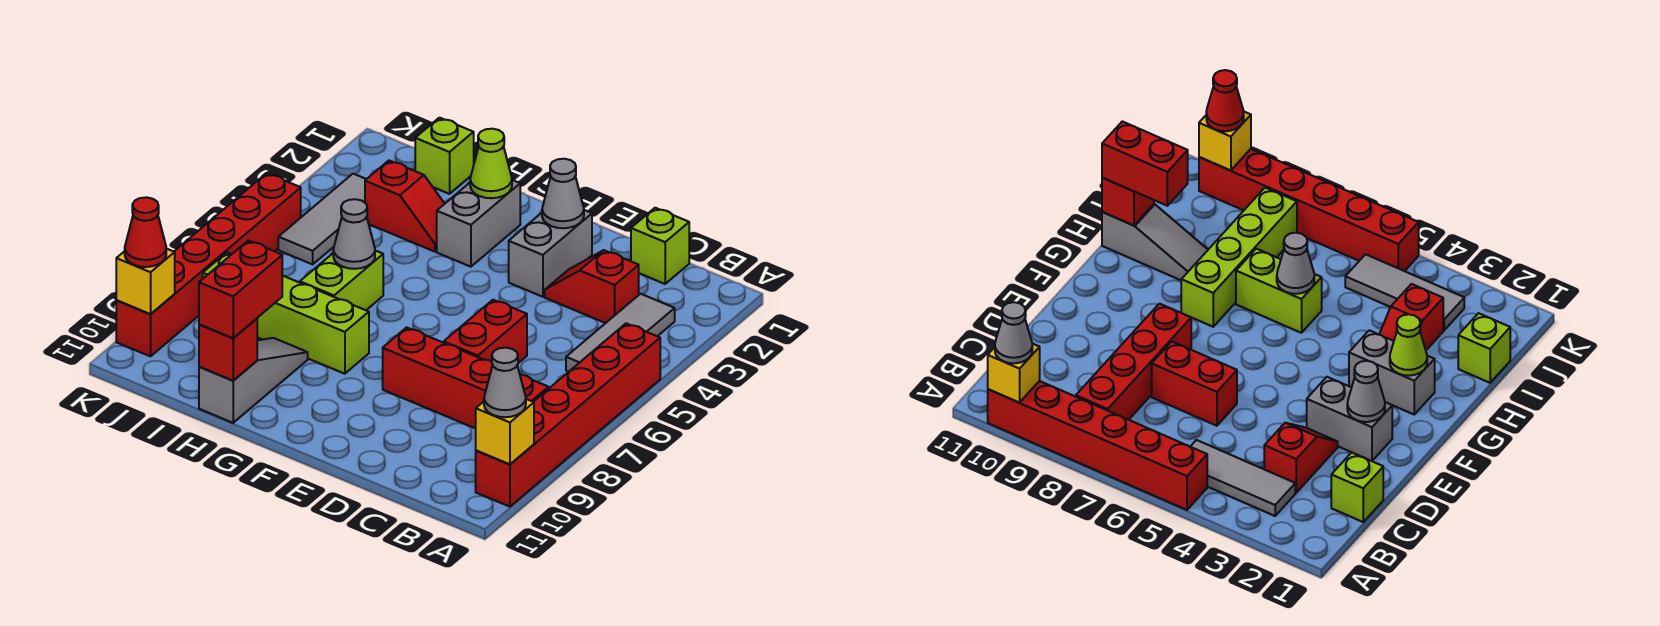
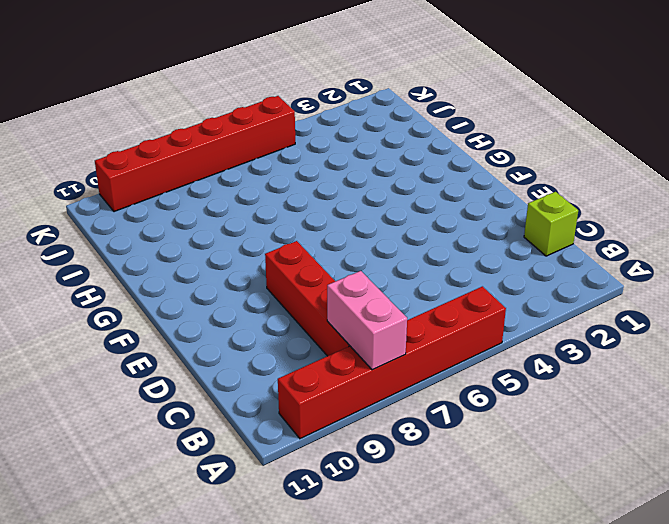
pink brick A8:B8 level 2 -> none
none -> grey tile B3:B5 level 1
none -> red slope C3:D3 level 1 top C
none -> red brick D6:D7 level 1

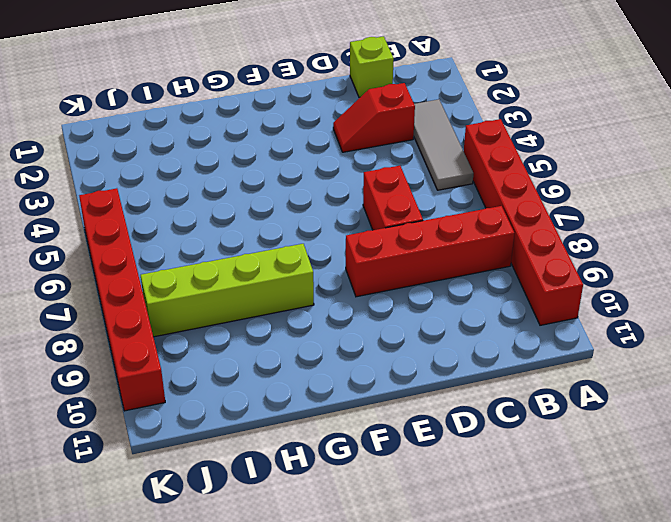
none -> grey brick E2:E3 level 1
none -> grey brick G2:G3 level 1
none -> red slope H3:I3 level 1 top I

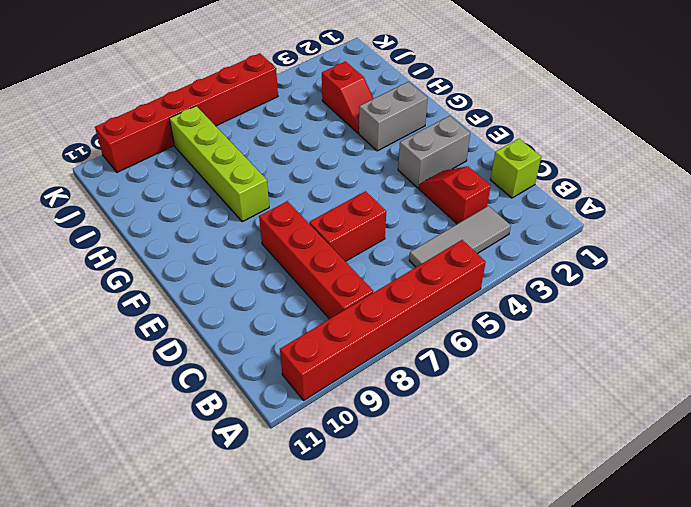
none -> lime brick H6:H7 level 1
none -> grey slope H9:H11 level 1 top 11
none -> lime brick I1 level 1

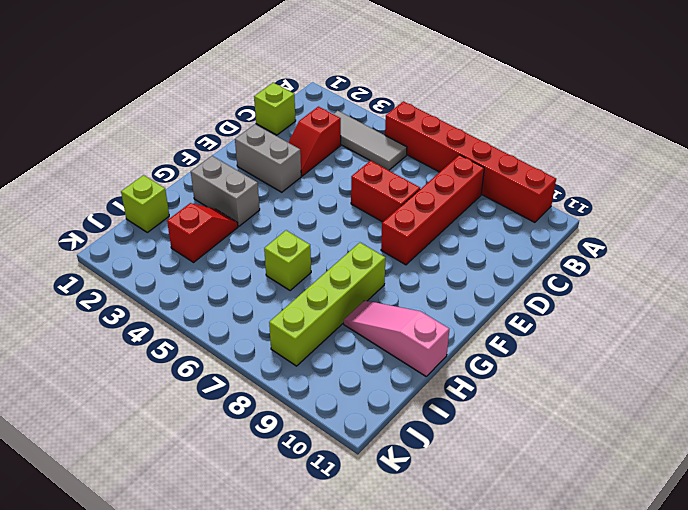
lime brick H6 level 1 -> lime brick H6:H7 level 1
pink slope H9:H11 level 1 top 11 -> grey slope H9:H11 level 1 top 11
none -> grey tile J3:J5 level 1
none -> red brick K5:K10 level 1
none -> yellow brick A10 level 2

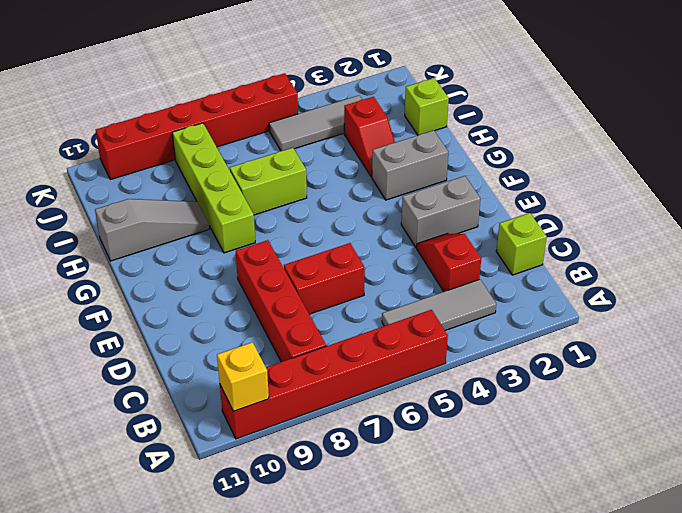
none -> grey cone E2 level 2
none -> lime cone G2 level 2
none -> grey cone H6 level 2

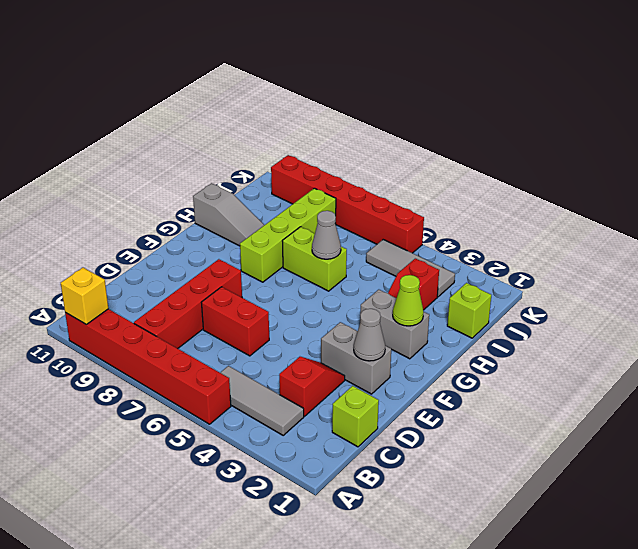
none -> red brick H11 level 2
none -> yellow brick K10 level 2
none -> grey cone A10 level 3

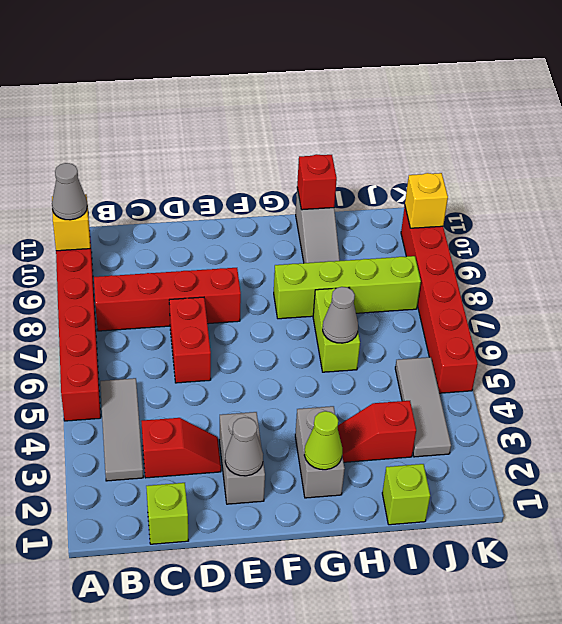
none -> red brick H10:H11 level 3
none -> red cone K10 level 3

